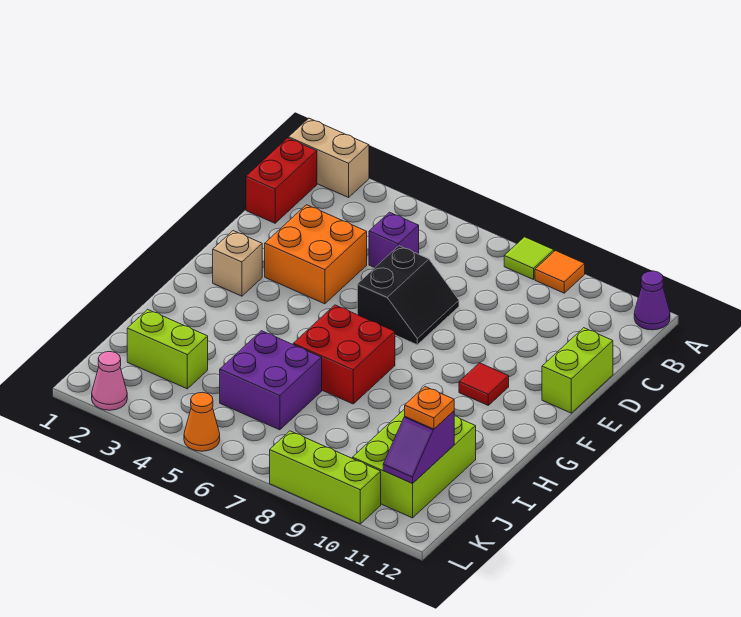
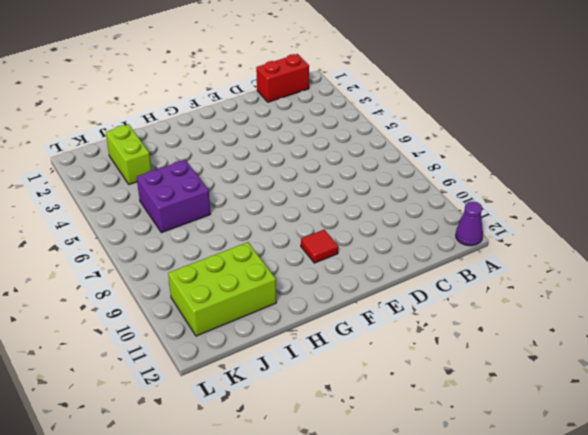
none -> tan brick A1:A2 level 1
none -> lime tile A8 level 1
none -> orange tile A9 level 1

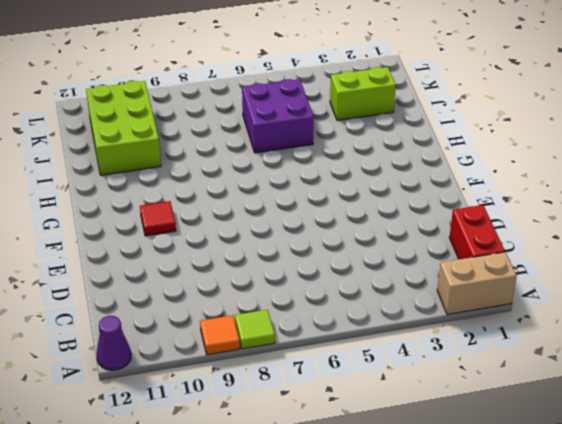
none -> purple brick C5 level 1
none -> orange brick D3:E4 level 1
none -> black slope D6:E7 level 1 top 6

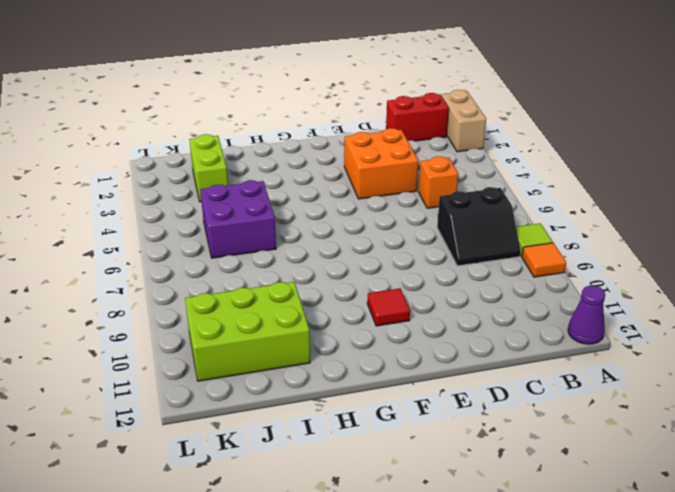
black slope B7:C8 level 1 top 7 -> black slope D6:E7 level 1 top 6
orange brick C5 level 1 -> purple brick C5 level 1
none -> lime brick D12:E12 level 1
none -> tan brick F2 level 1
none -> red brick G6:H7 level 1

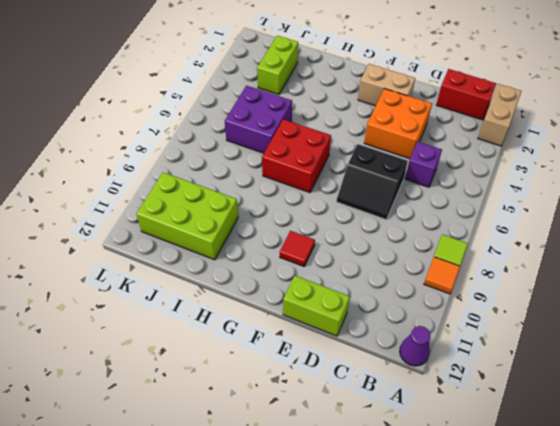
tan brick E2:F2 level 1 -> tan brick F2 level 1
none -> pink cone L2 level 1
none -> orange cone L5 level 1
none -> lime brick L8:L10 level 1

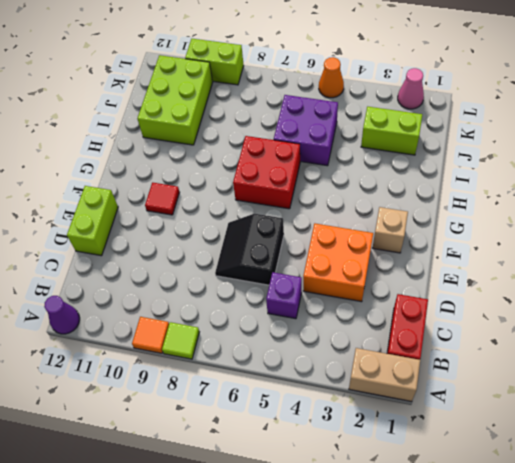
lime brick L9:L10 level 1 -> lime brick L8:L10 level 1
none -> purple slope J11:K11 level 2 top J
none -> orange plate J11 level 3

